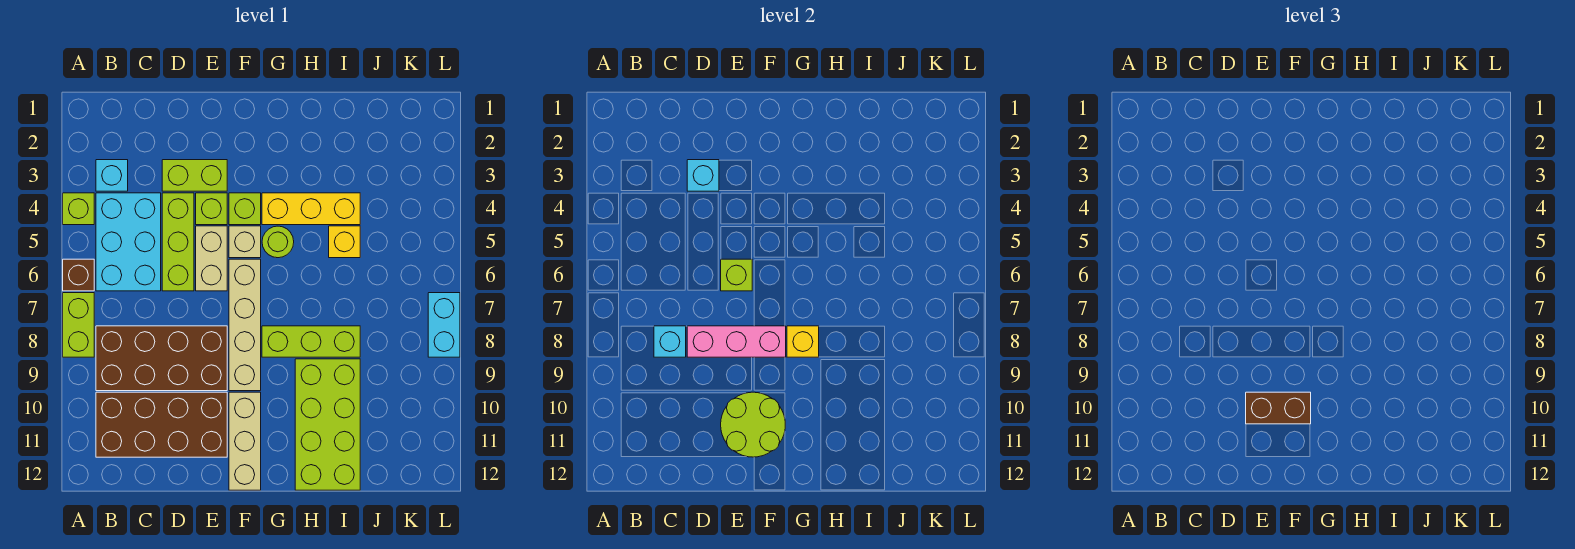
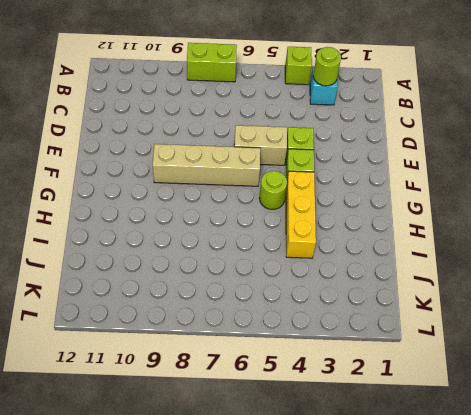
lime round brick B3 level 2 -> none
none -> brown brick A6 level 1
none -> cyan brick B4:C6 level 1
none -> brown brick B8:E9 level 1

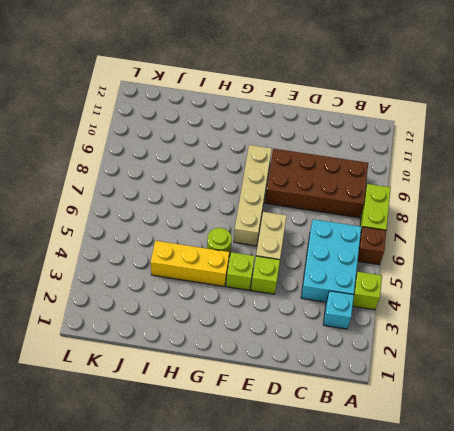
none -> brown brick B10:E11 level 1
none -> lime brick D3:E3 level 1
none -> lime brick D4:D6 level 1

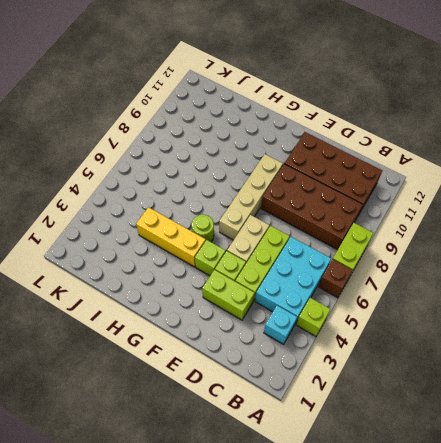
none -> tan brick F5 level 1
none -> tan brick F10:F12 level 1
none -> lime brick G8:I8 level 1

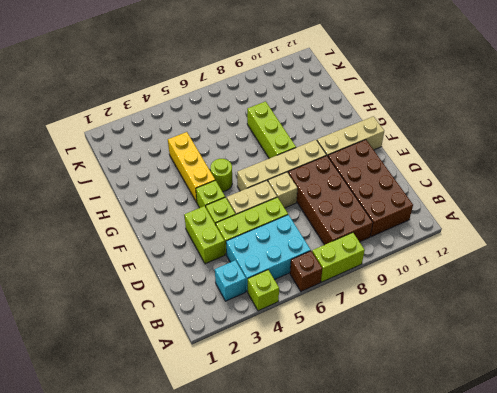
tan brick E7 level 1 -> tan brick F5 level 1
none -> lime brick H9:I12 level 1
none -> yellow brick I5 level 1
none -> cyan brick L7:L8 level 1

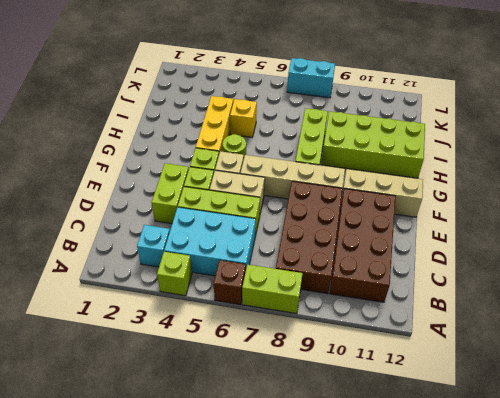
none -> cyan brick C8 level 2
none -> cyan brick D3 level 2
none -> pink brick D8:F8 level 2

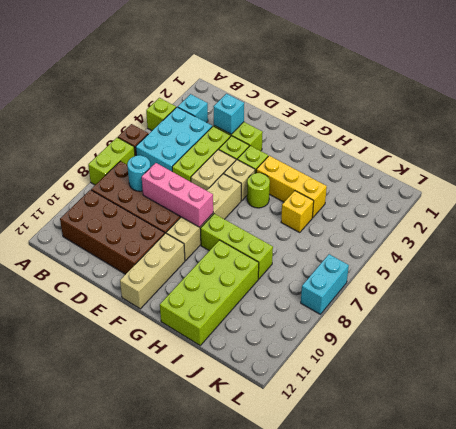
cyan round brick C8 level 2 -> cyan brick C8 level 2
none -> lime brick E6 level 2
none -> lime round brick E10:F11 level 2
none -> yellow brick G8 level 2

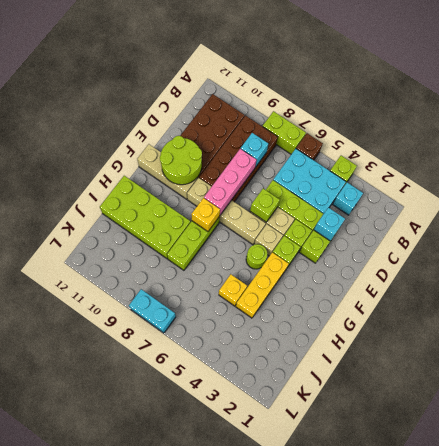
none -> brown brick E10:F10 level 3

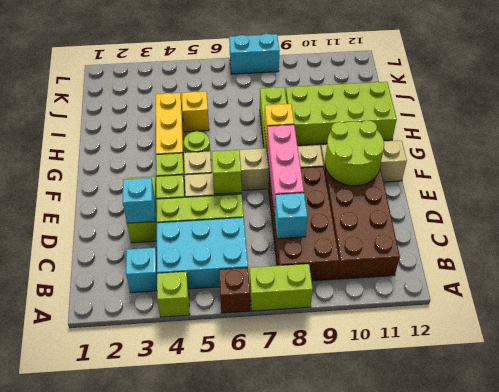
none -> brown brick E10:F10 level 3

